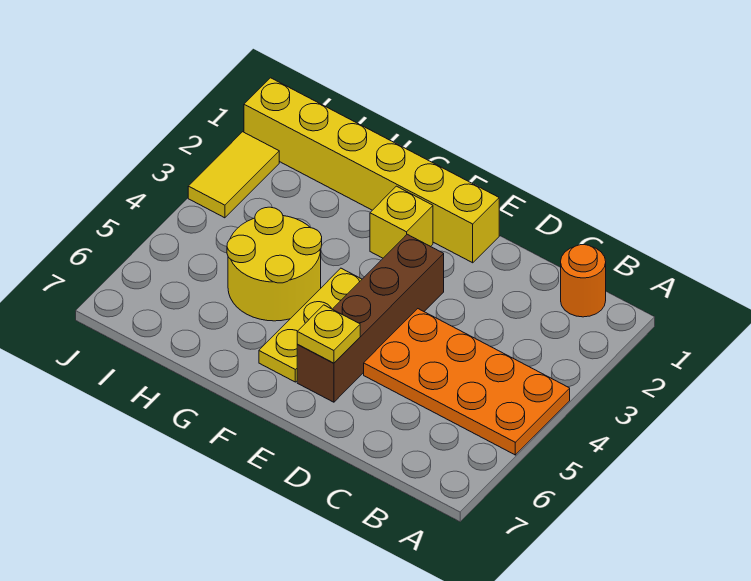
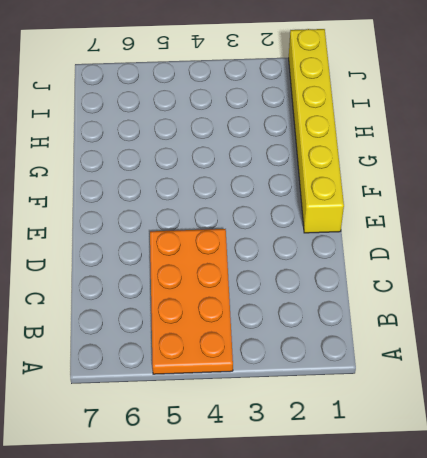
none -> orange round brick B1 level 1
none -> brown brick E3:E6 level 1

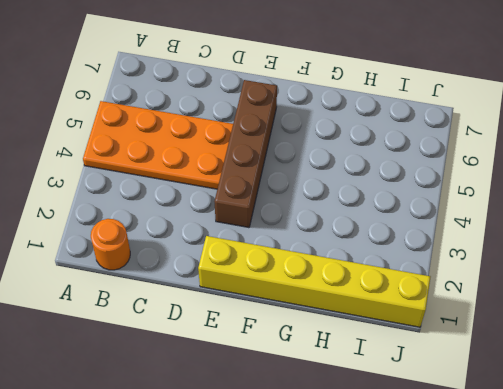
none -> yellow brick F2 level 1
none -> yellow plate F4:F6 level 1

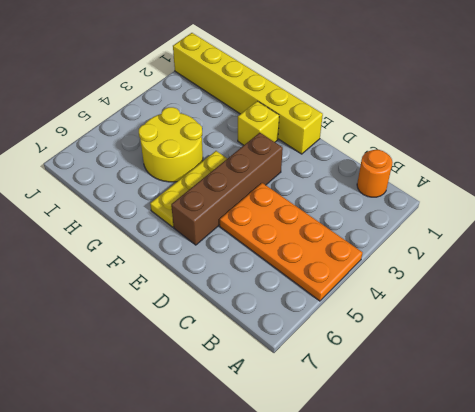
none -> yellow tile J2:J3 level 1
none -> yellow plate E6 level 2

